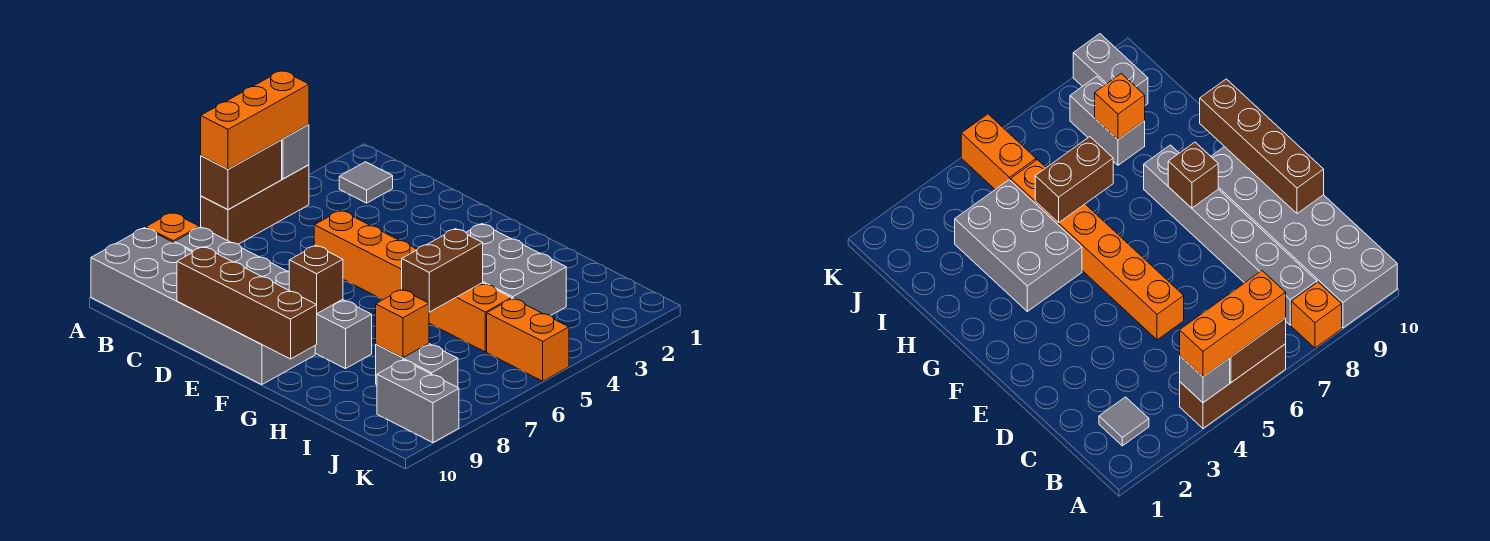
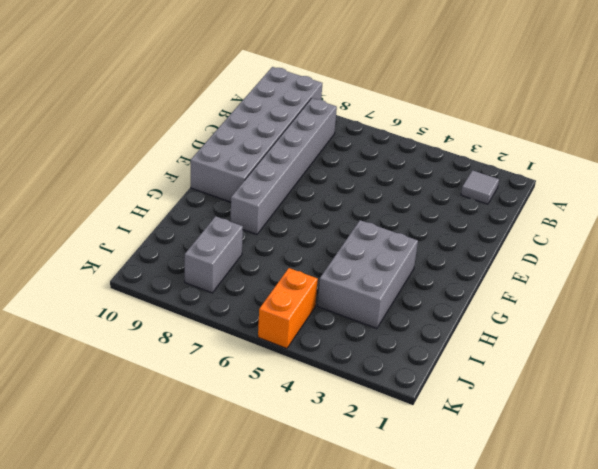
none -> brown brick A4:A6 level 1
none -> orange brick A8 level 1
none -> orange brick D5:I5 level 1

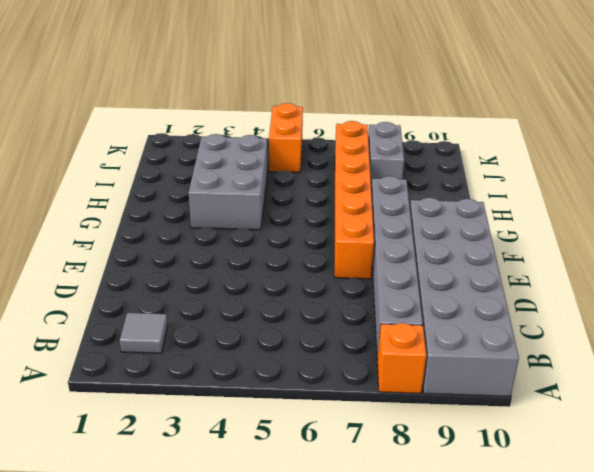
orange brick E7:J7 level 1 -> orange brick D5:I5 level 1
none -> brown brick A4:A6 level 1
none -> grey brick J9:K9 level 1
none -> grey brick A4 level 2

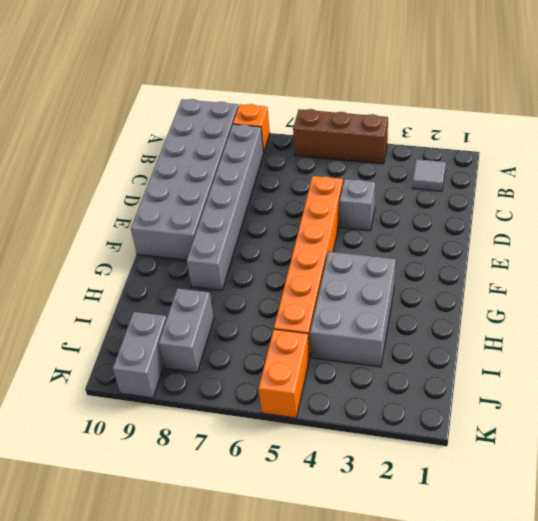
grey brick D4 level 1 -> grey brick A4 level 2
none -> brown brick A5:A6 level 2
none -> brown brick D10:G10 level 2
none -> brown brick F8 level 2

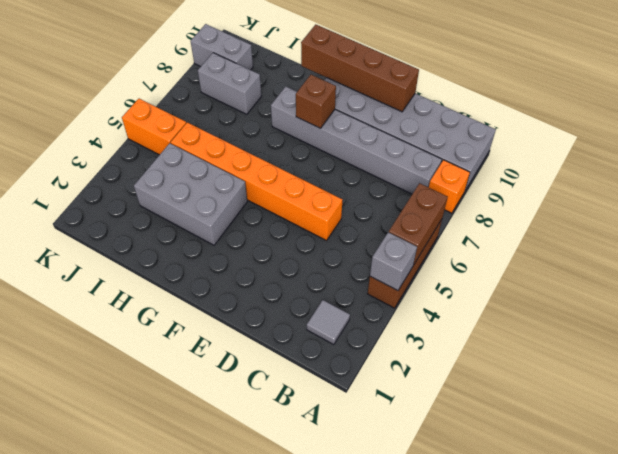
none -> brown brick H5:H6 level 2
none -> orange brick I8 level 2
none -> orange brick A4:A6 level 3

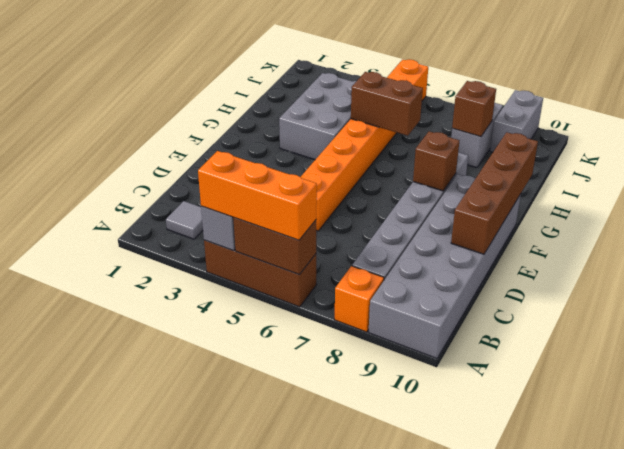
brown brick I8 level 2 -> orange brick I8 level 2

